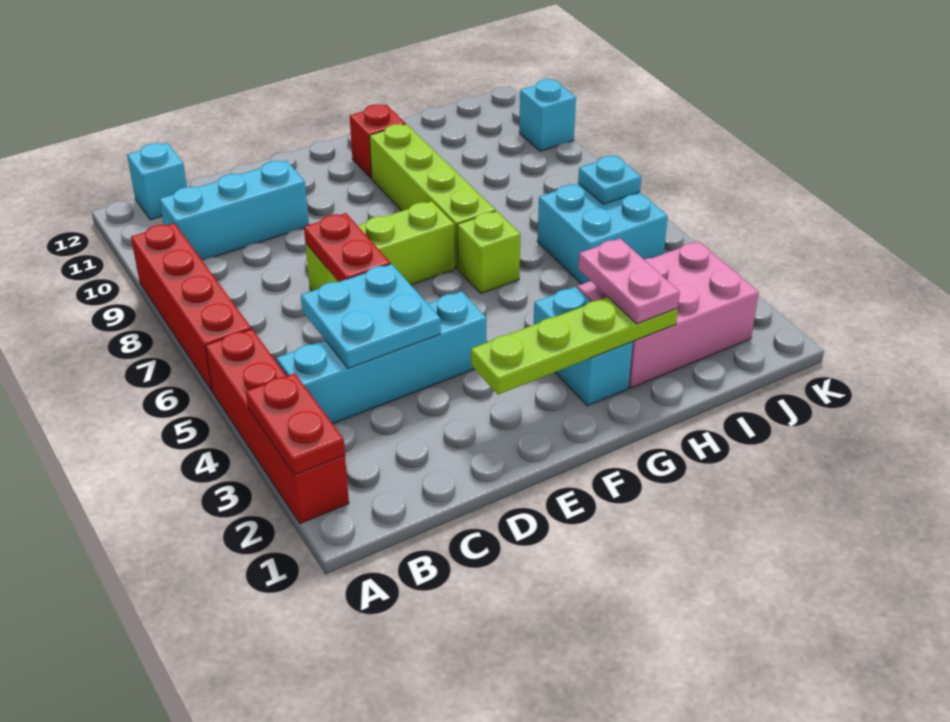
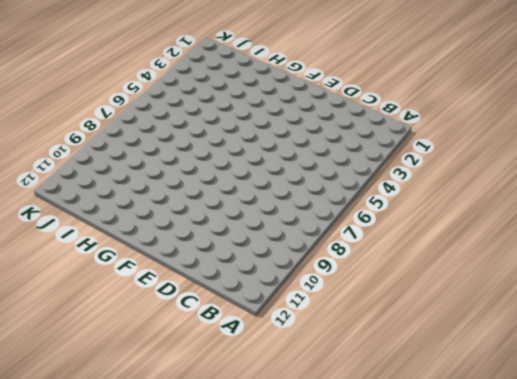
none -> red brick A2:A5 level 1
none -> red brick A6:A9 level 1
none -> cyan brick B4:E4 level 1

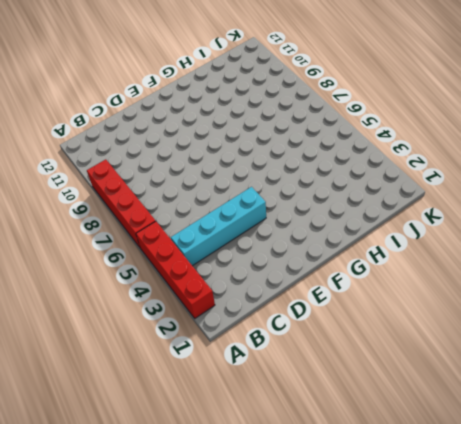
none -> cyan brick B10:D10 level 1
none -> cyan brick B12 level 1
none -> lime brick D7:F7 level 1

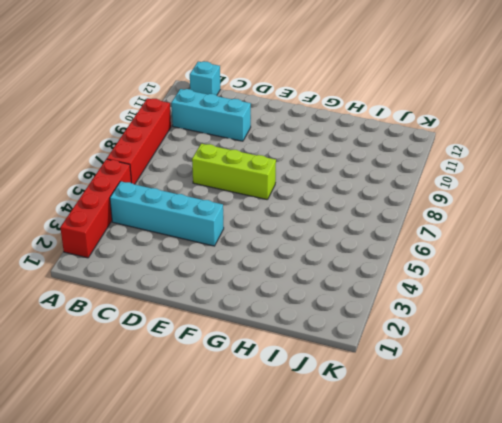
none -> cyan brick G2:G3 level 1
none -> lime brick G6 level 1
none -> lime brick G7:G10 level 1

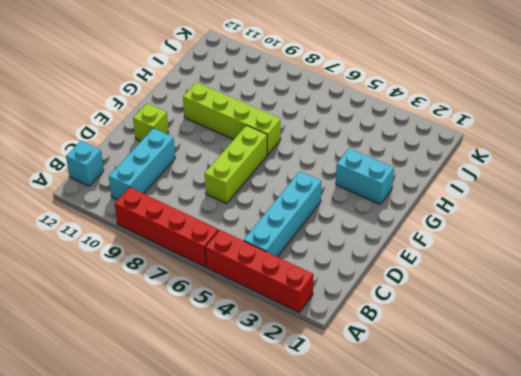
lime brick E11 level 1 -> lime brick G6 level 1
none -> red brick G11 level 1
none -> pink brick H2:J3 level 1
none -> cyan brick I5:J6 level 1

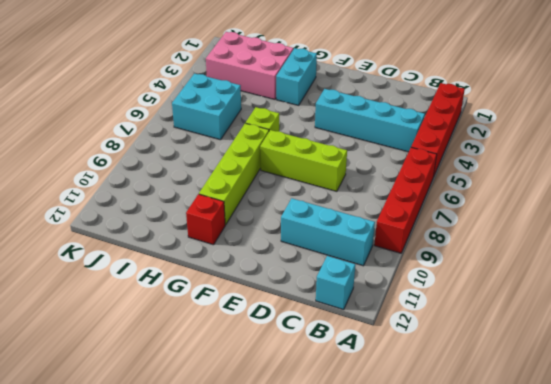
none -> cyan brick K10 level 1
none -> red plate A2:A3 level 2
none -> cyan plate C4:D5 level 2

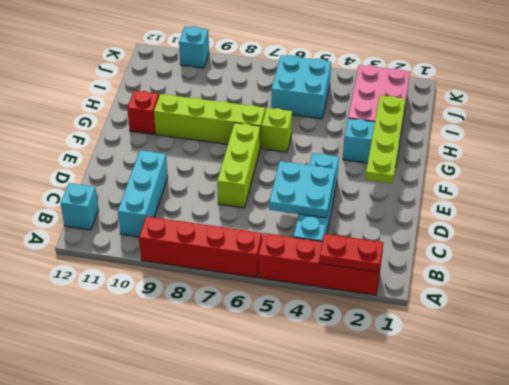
none -> red plate D6:D7 level 2
none -> cyan plate J6 level 2
none -> pink plate H2:H3 level 3

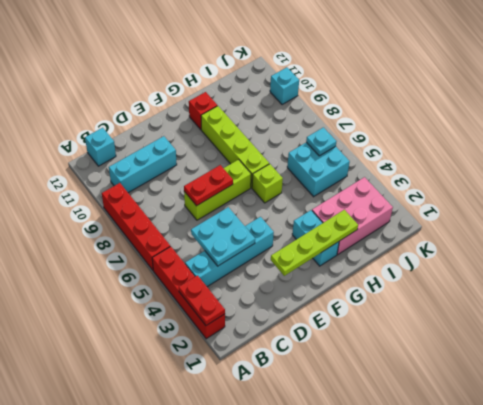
red plate D7:E7 level 2 -> red plate D6:D7 level 2
none -> pink plate H2:H3 level 3

